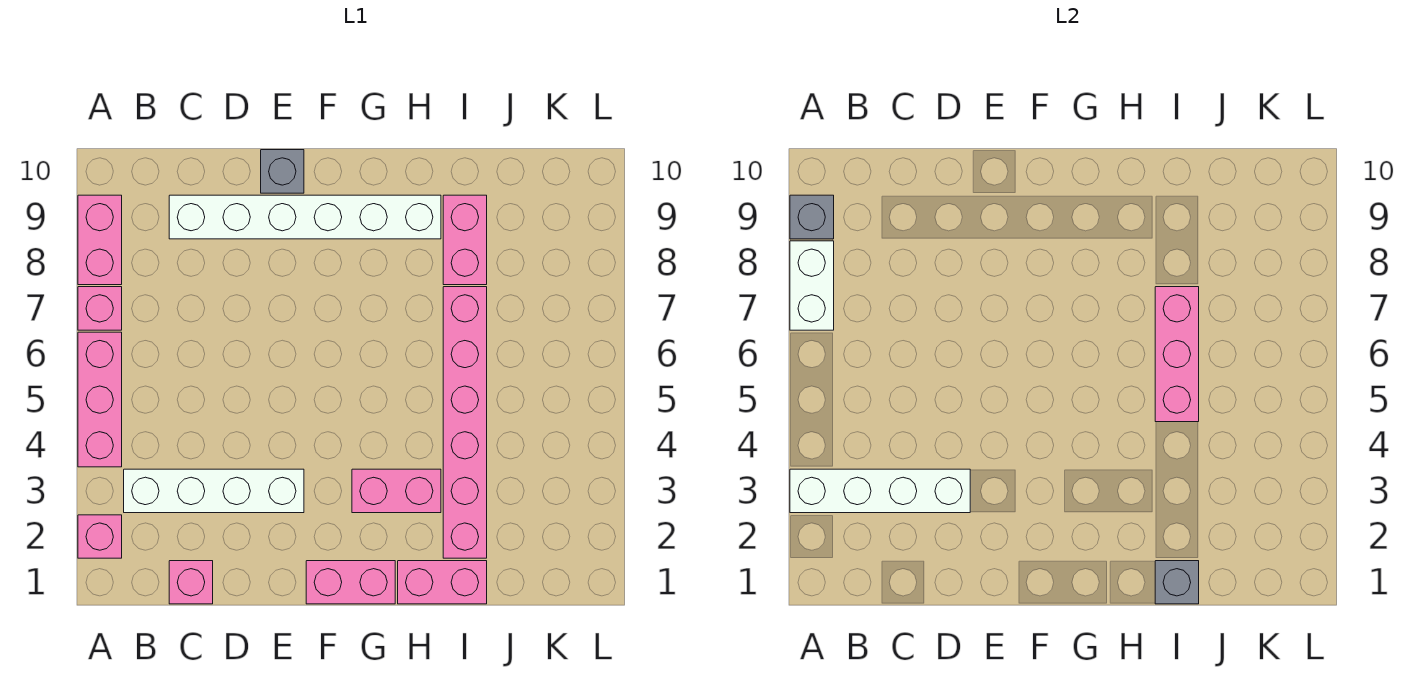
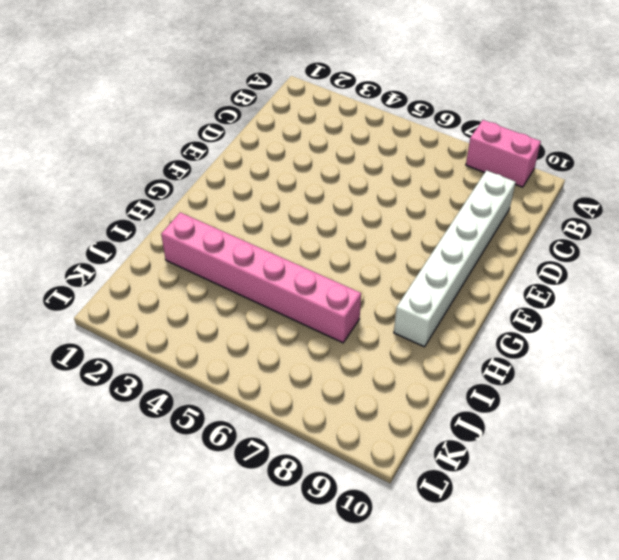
none -> pink brick A2 level 1
none -> pink brick A4:A6 level 1
none -> pink brick A7 level 1

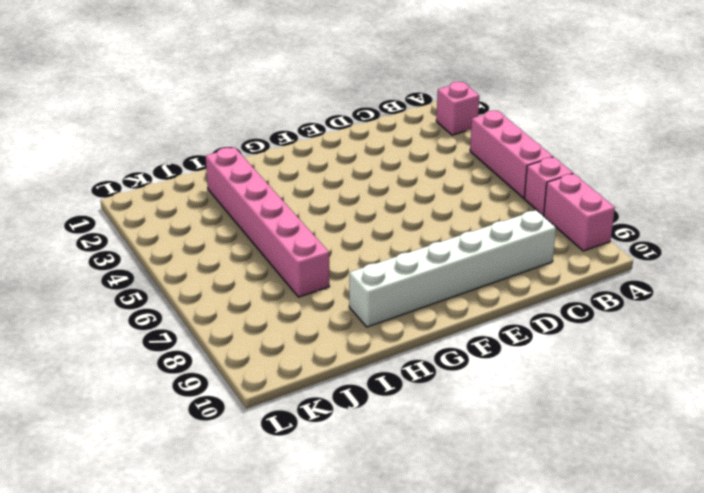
none -> white brick B3:E3 level 1
none -> pink brick C1 level 1
none -> grey brick E10 level 1

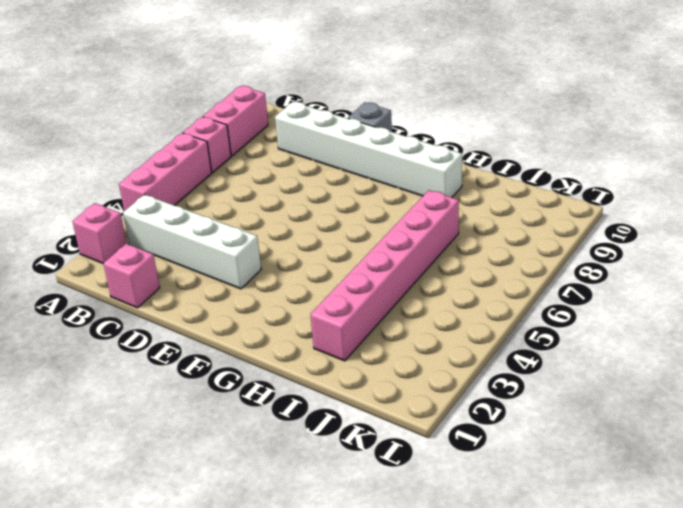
none -> pink brick F1:G1 level 1
none -> pink brick G3:H3 level 1
none -> pink brick H1:I1 level 1

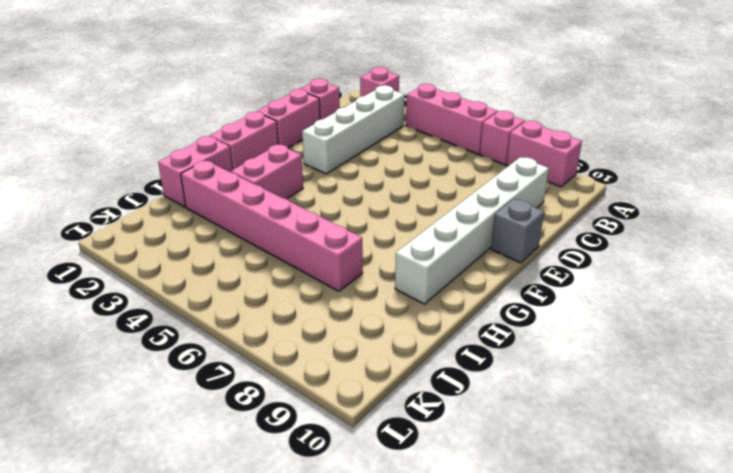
pink brick D1:E1 level 1 -> pink brick I8:I9 level 1
none -> white brick A3:D3 level 2
none -> white brick A7:A8 level 2
none -> grey brick A9 level 2

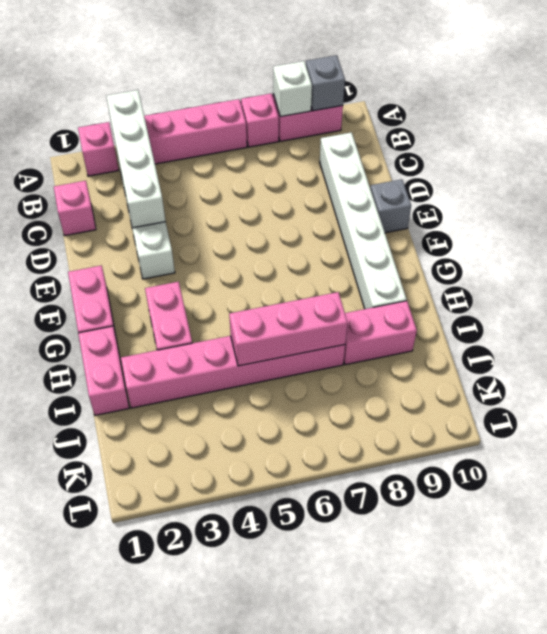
white brick A8 level 2 -> white brick A7:A8 level 2
none -> grey brick I1 level 2

